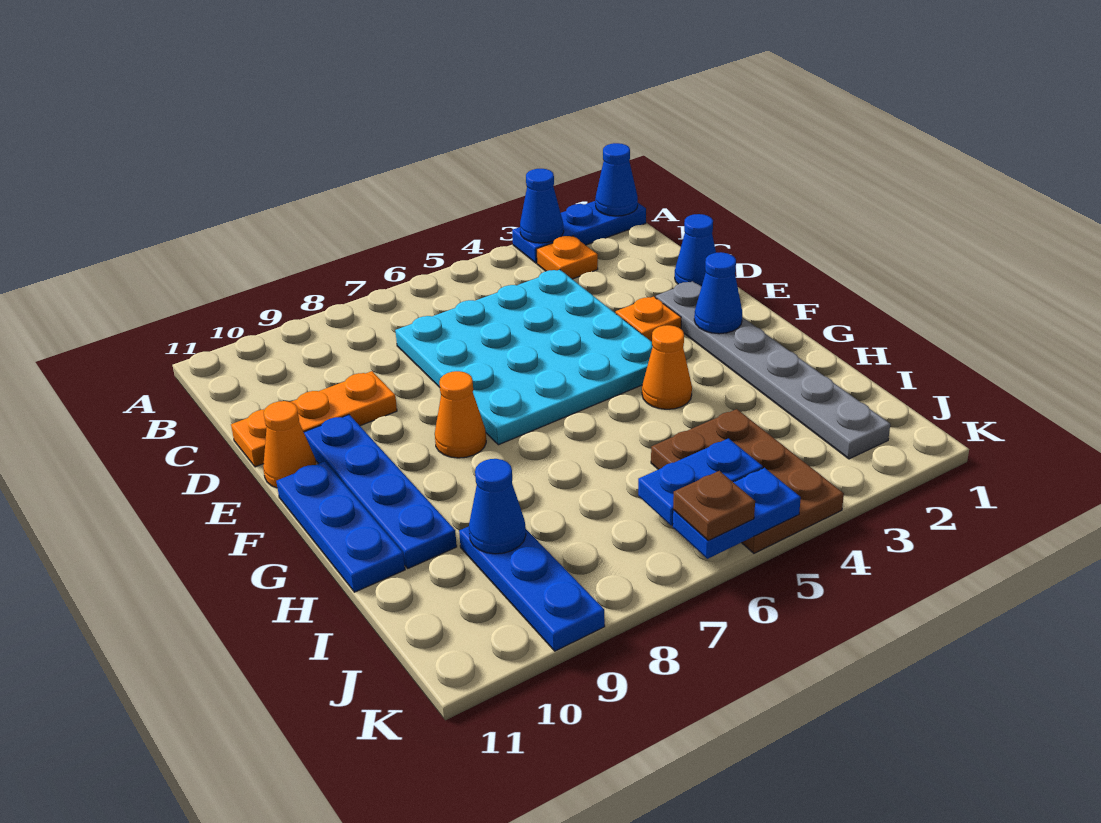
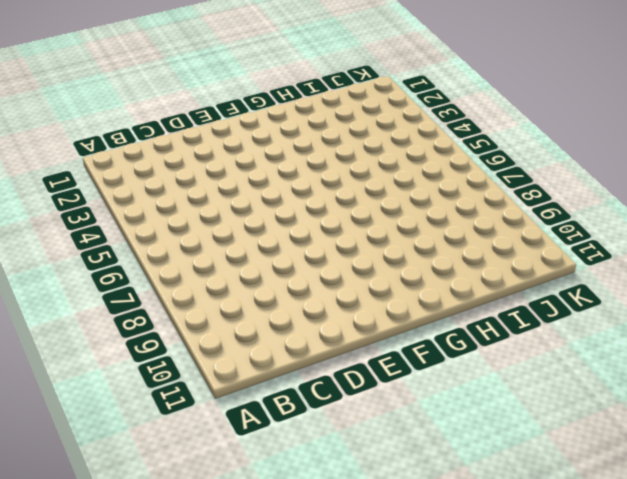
none -> blue plate A1:A3 level 1
none -> orange plate B3 level 1
none -> cyan plate C4:F7 level 1

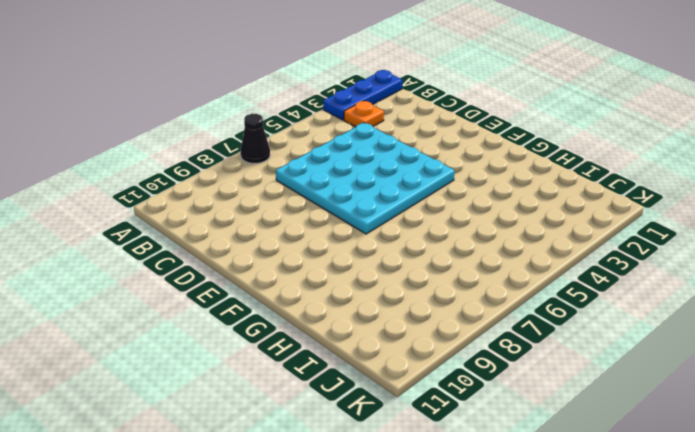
black cone A7 level 1 -> none
none -> blue cone D1 level 1
none -> orange plate D9:D11 level 1
none -> grey plate E2:J2 level 1

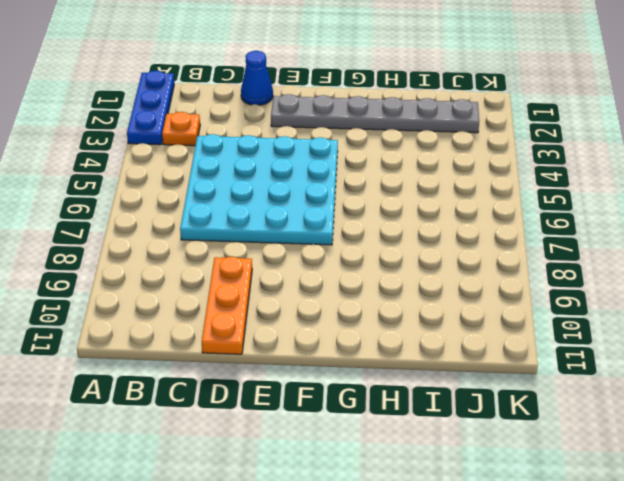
none -> orange plate E3 level 1
none -> blue plate E10:H10 level 1
none -> orange cone E11 level 1

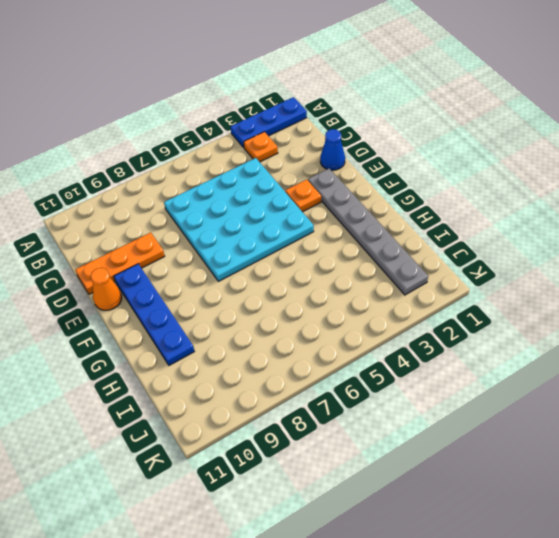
none -> orange cone F8 level 1
none -> blue plate F11:H11 level 1
none -> orange cone G4 level 1

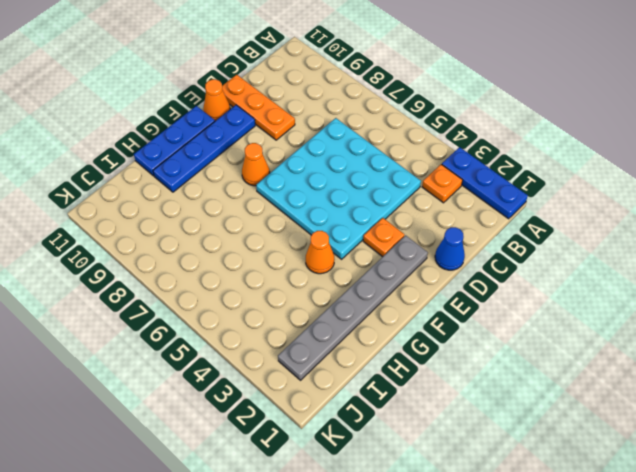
none -> brown plate I4:K5 level 1
none -> blue plate I9:K9 level 1
none -> blue cone A1 level 2

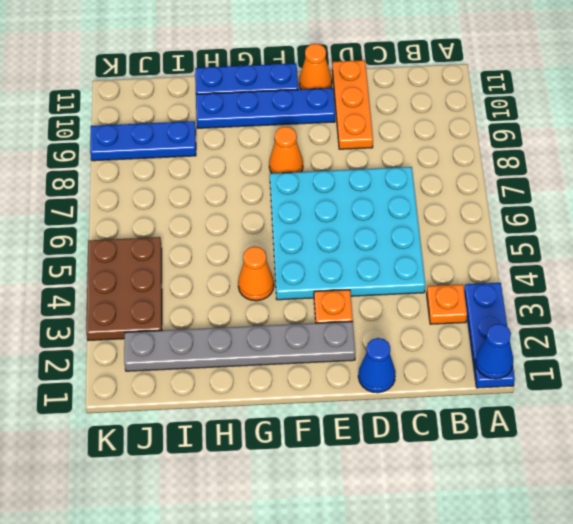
brown plate J3:K5 level 1 -> brown plate I4:K5 level 1
none -> blue cone A3 level 2
none -> blue cone F2 level 2
none -> blue cone I9 level 2

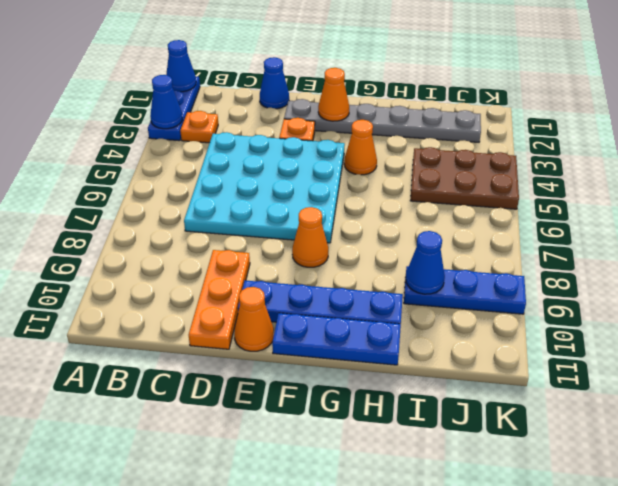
orange cone F2 level 2 -> blue cone F2 level 2
none -> blue plate J5:J6 level 2
none -> blue plate K5:K6 level 2
none -> brown plate K6 level 3

